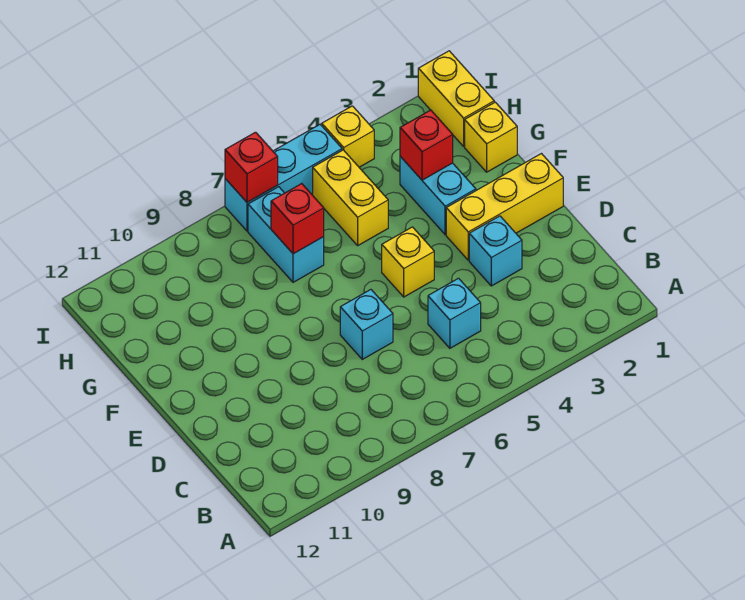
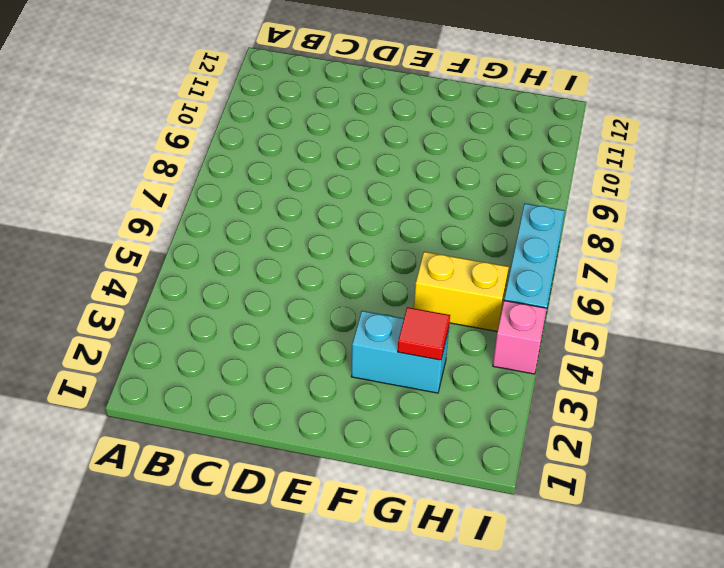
red tile G3 level 2 -> red brick G3 level 2
pink brick I4 level 1 -> yellow brick I4 level 1
none -> cyan brick C5 level 1
none -> cyan brick D3 level 1
none -> cyan brick D7 level 1

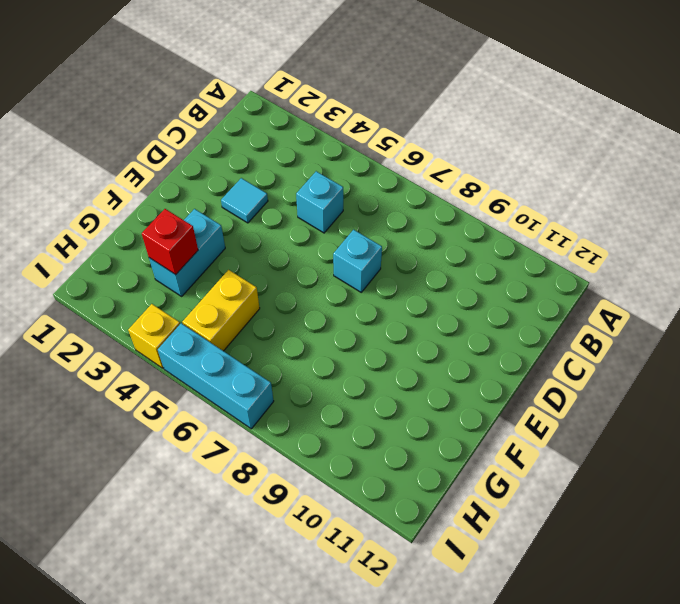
cyan tile D3 level 1 -> cyan brick D3 level 1
none -> yellow brick E1:E3 level 1
none -> yellow brick E5 level 1
none -> yellow brick G1 level 1

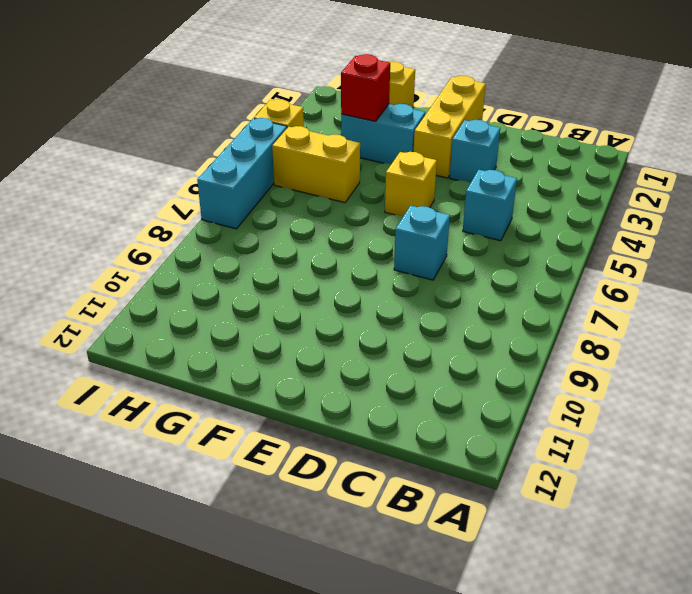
none -> cyan brick G7:H7 level 1
none -> yellow brick H1:I1 level 1
none -> red brick G7 level 2

